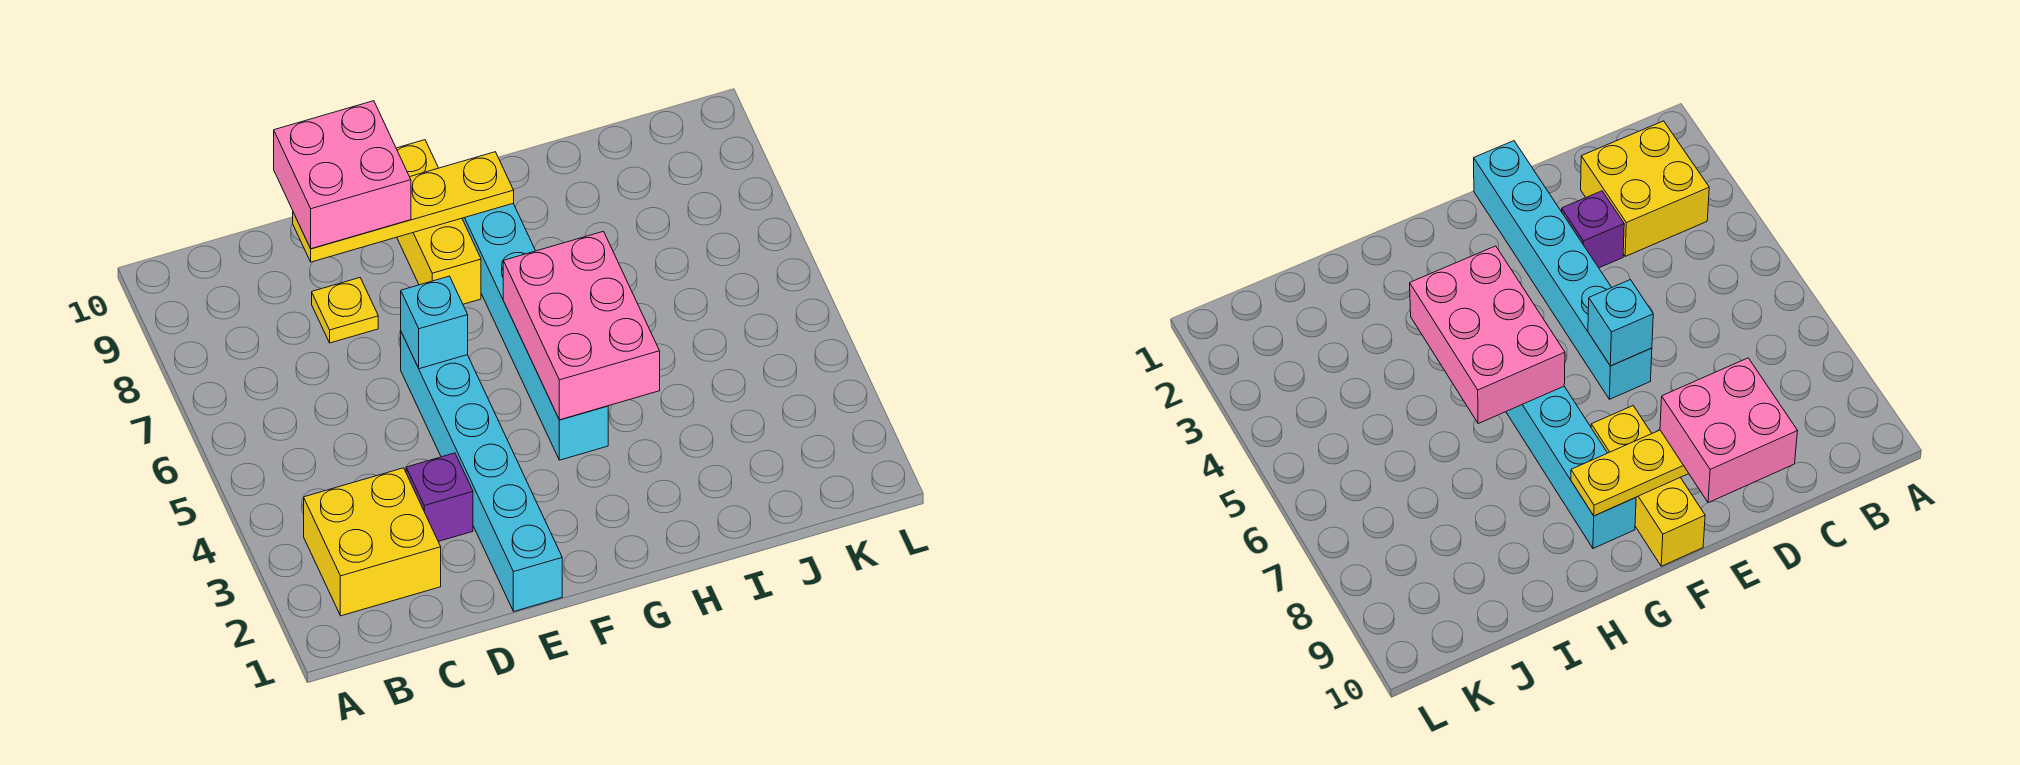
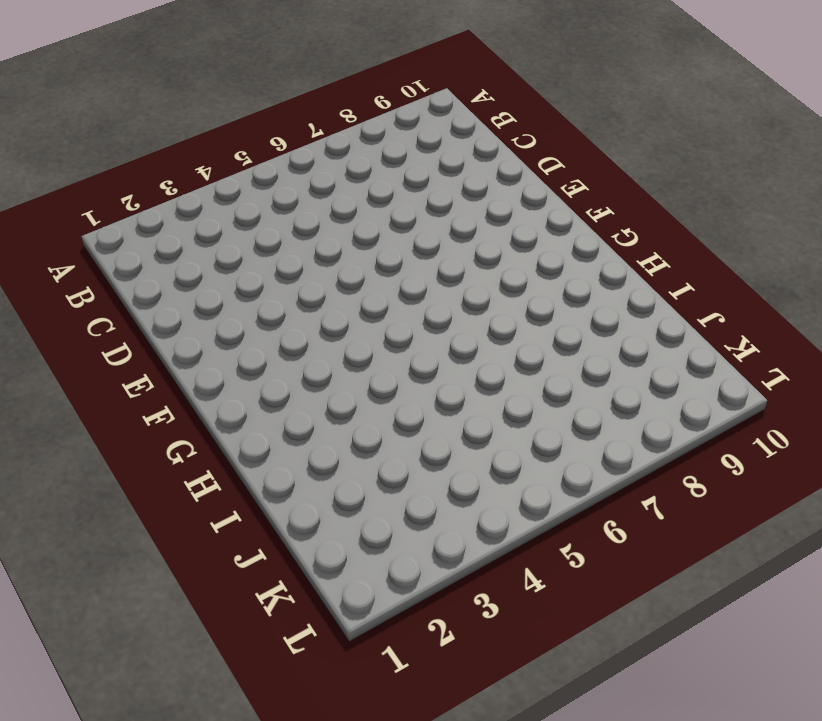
none -> yellow brick B2:C3 level 1
none -> purple brick D3 level 1

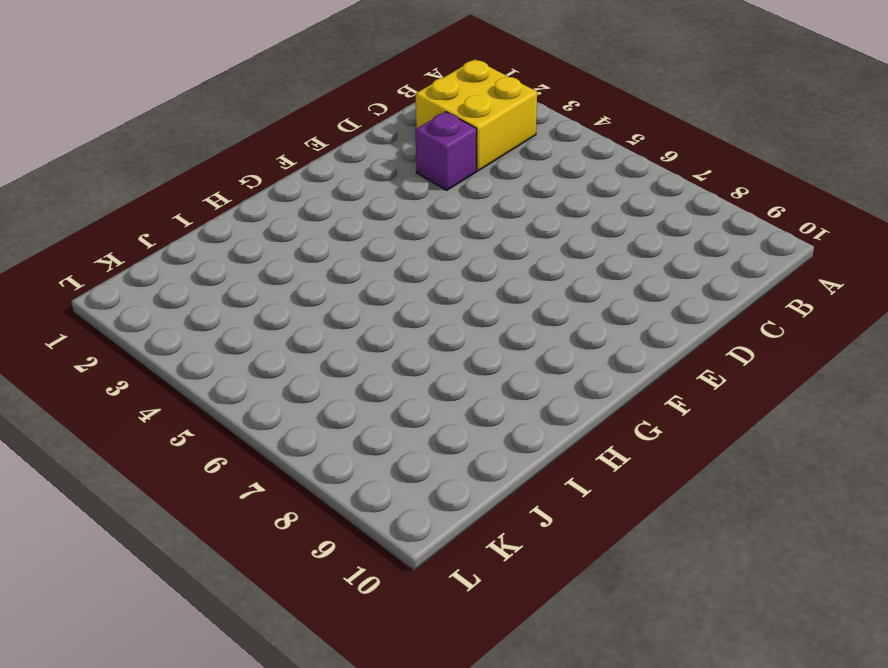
none -> yellow plate D8 level 1
none -> cyan brick E1:E6 level 1

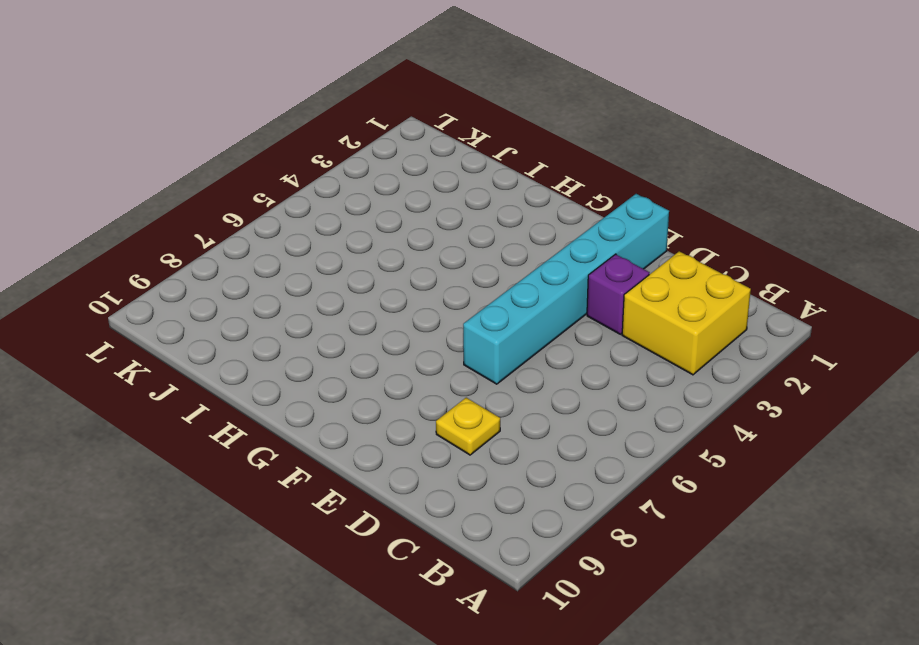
none -> yellow brick F8:F10 level 1
none -> cyan brick G4:G9 level 1

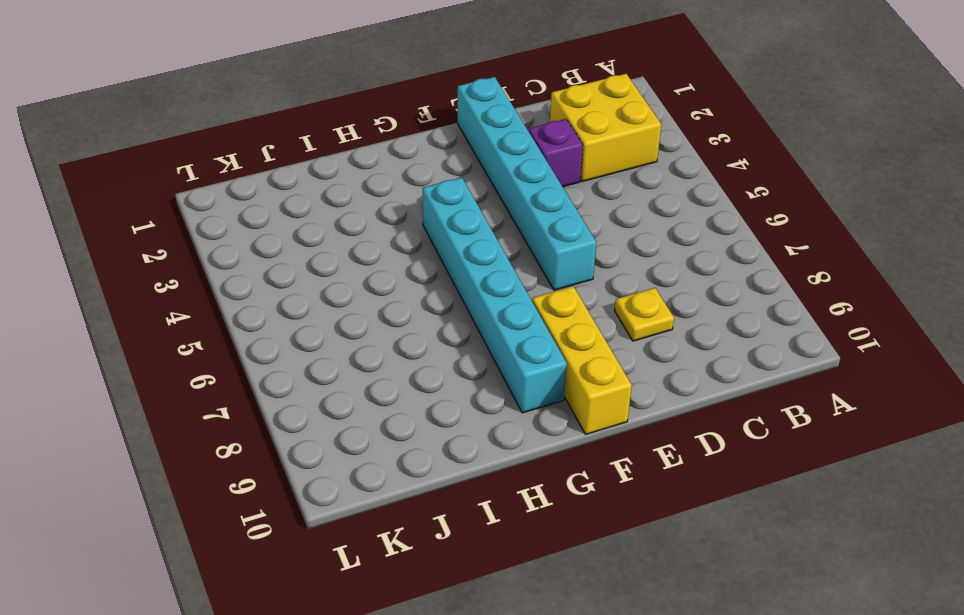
none -> yellow plate D9:G9 level 2
none -> cyan brick E6 level 2

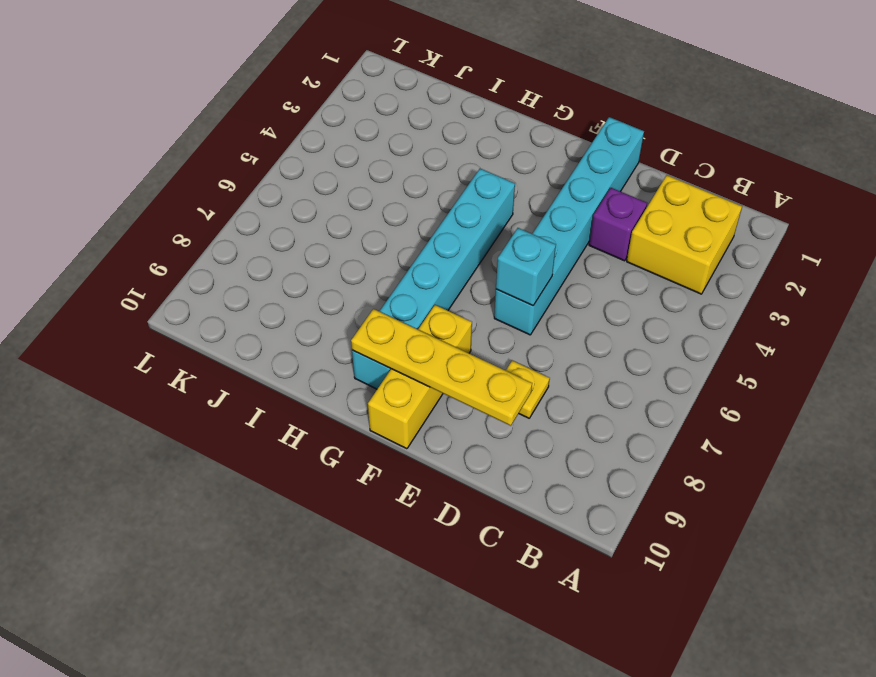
none -> pink brick G4:H6 level 2
none -> pink brick D9:E10 level 3

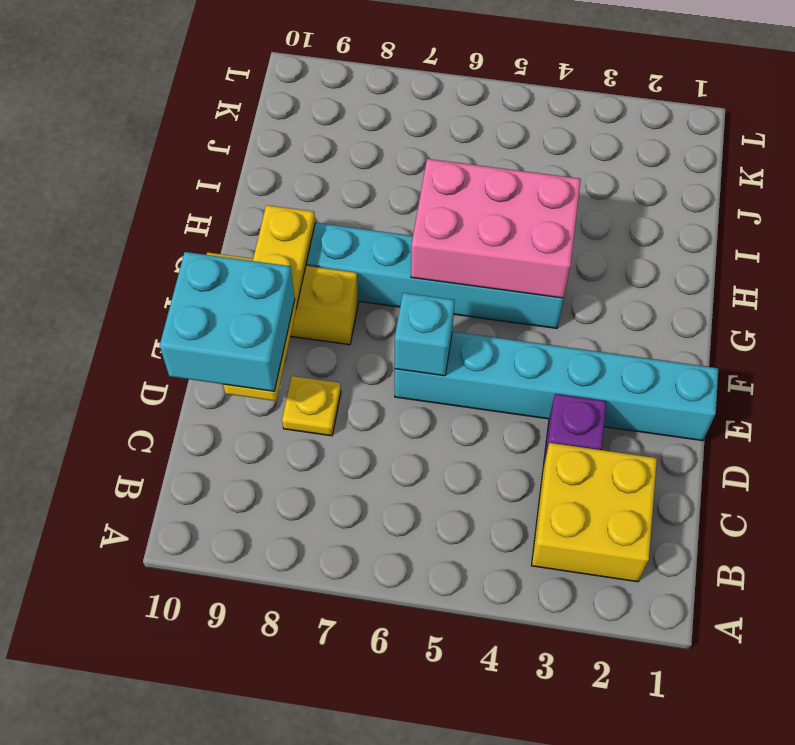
cyan brick D9:E10 level 3 -> pink brick D9:E10 level 3

